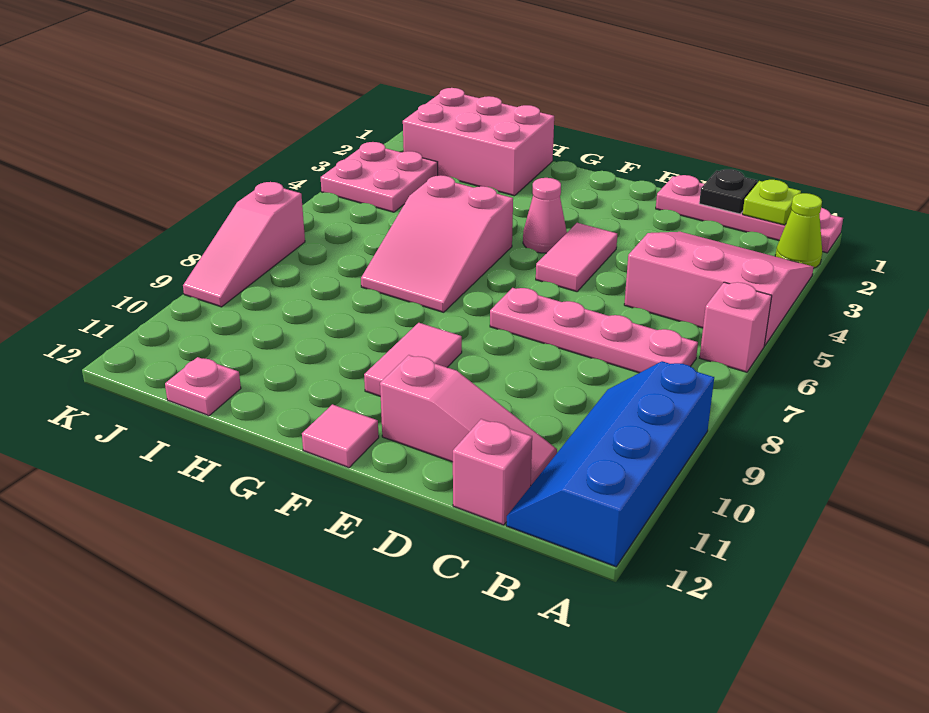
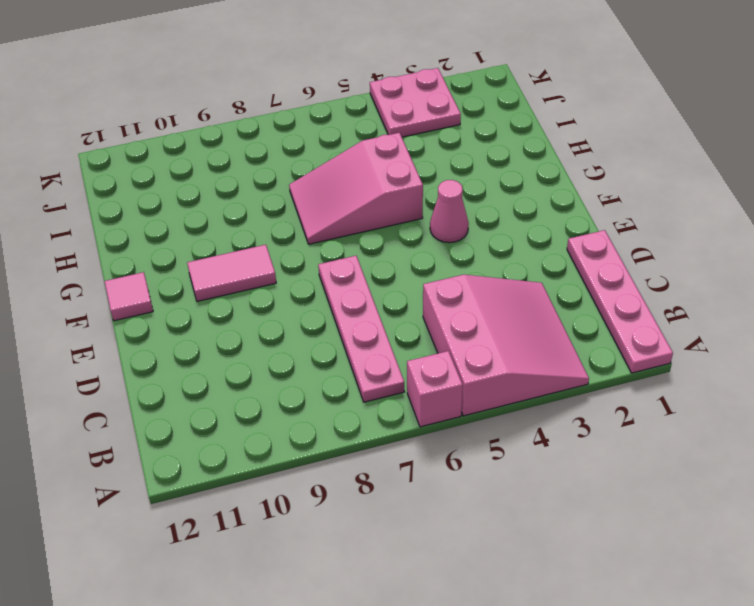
none -> lime cone A2 level 1
none -> blue slope A9:B12 level 1 top A
none -> pink slope C11:E11 level 1 top E

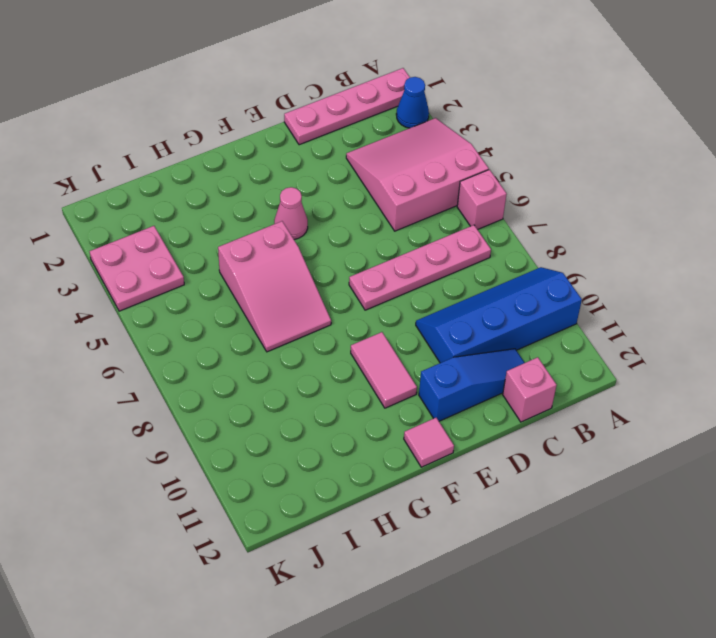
blue cone A2 level 1 -> lime cone A2 level 1
blue slope A9:D10 level 1 top 10 -> blue slope A9:B12 level 1 top A
blue slope C11:E11 level 1 top E -> pink slope C11:E11 level 1 top E
none -> pink tile E4:E5 level 1
none -> pink brick H1:J2 level 1
none -> pink plate I12 level 1

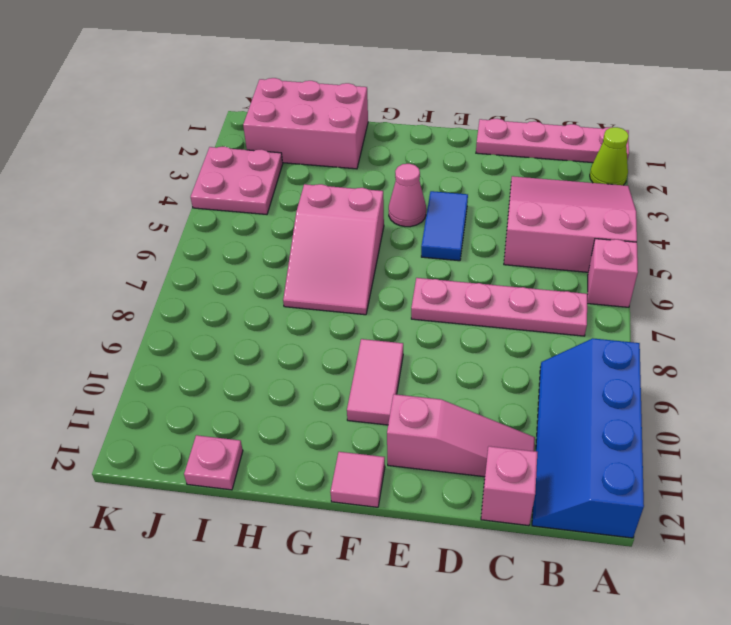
blue tile E4:E5 level 1 -> pink tile E4:E5 level 1
none -> pink slope K7:K9 level 1 top 7
none -> lime plate B1 level 2
none -> black plate C1 level 2

